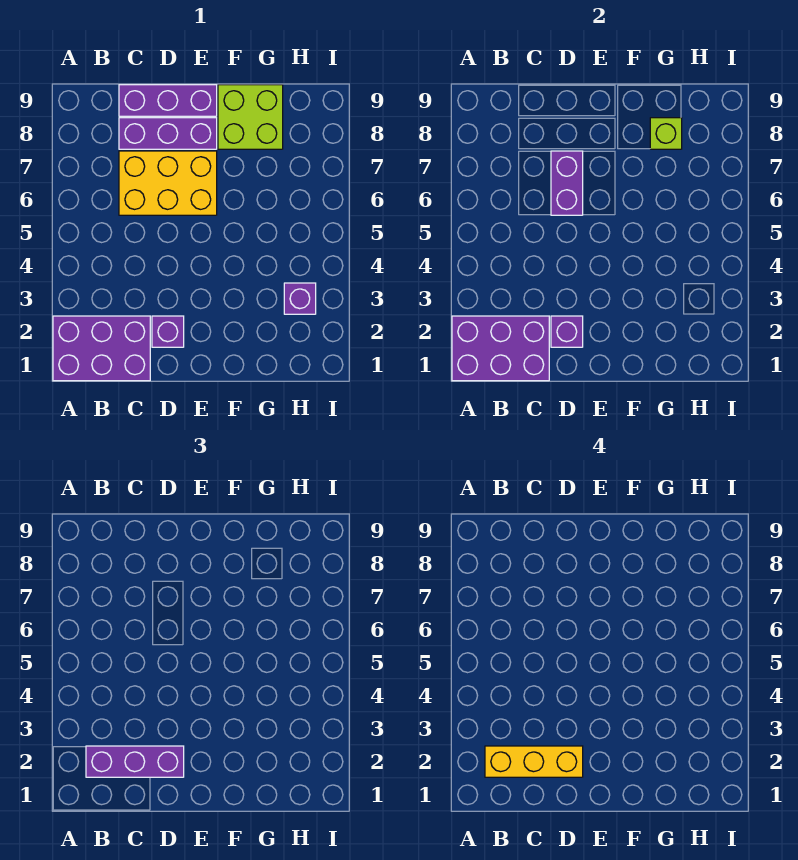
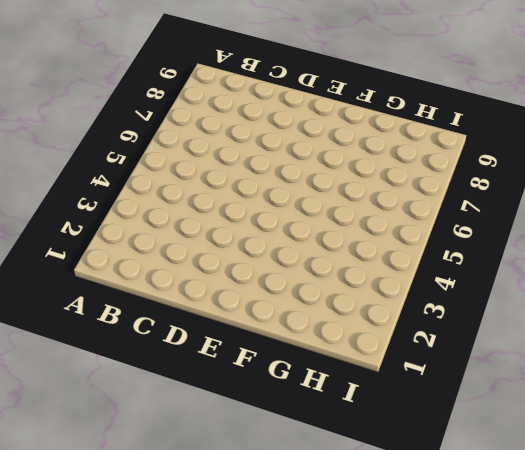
none -> purple brick A1:C2 level 1
none -> yellow brick C6:E7 level 1
none -> purple brick C8:E8 level 1

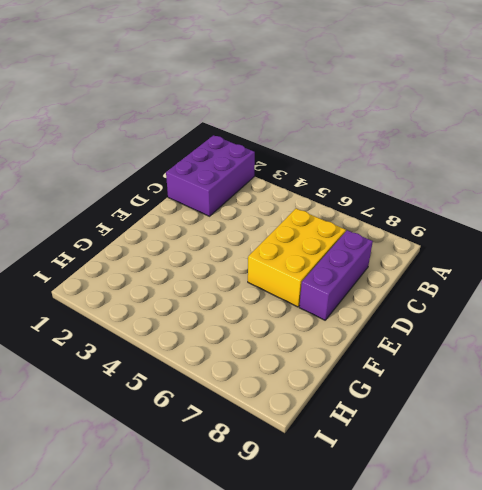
none -> purple brick C9:E9 level 1
none -> purple brick D2 level 1
none -> lime brick F8:G9 level 1

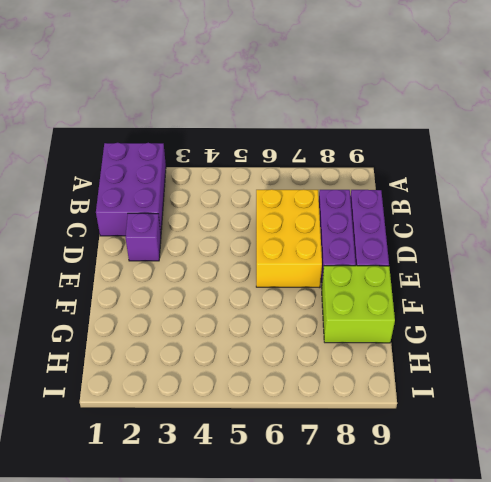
none -> purple brick H3 level 1
none -> purple brick A1:C2 level 2
none -> purple brick D2 level 2

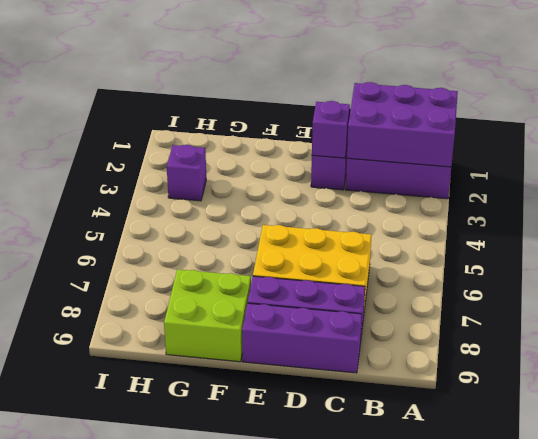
none -> purple brick D6:D7 level 2
none -> lime brick G8 level 2
none -> purple brick B2:D2 level 3

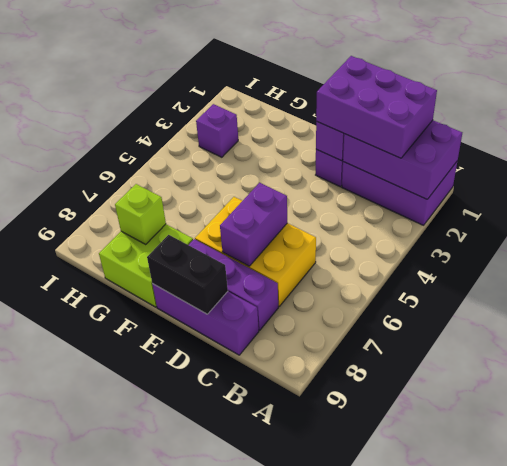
purple brick B1:D2 level 3 -> purple brick B2:D2 level 3
black brick D9:E9 level 2 -> none
none -> yellow brick B2:D2 level 4

